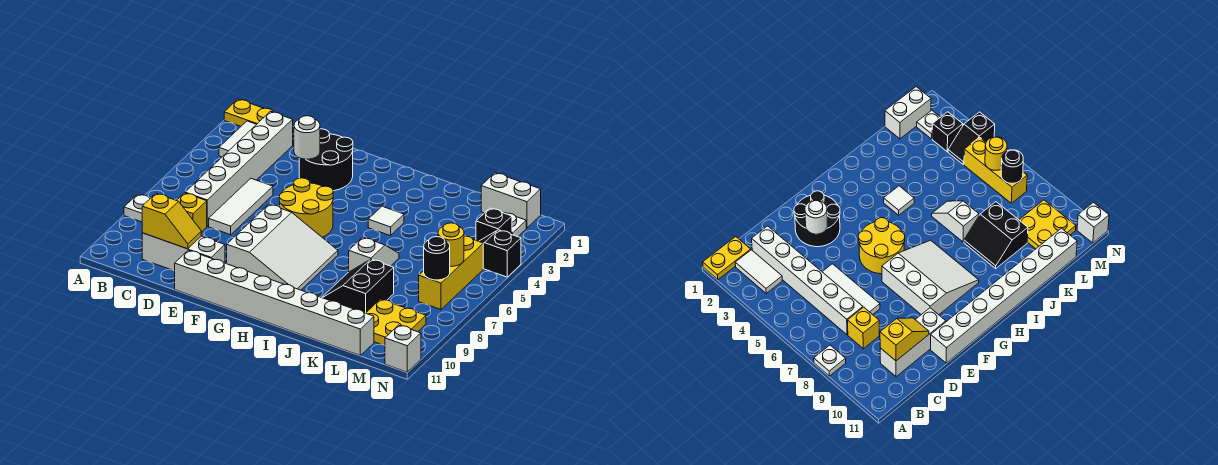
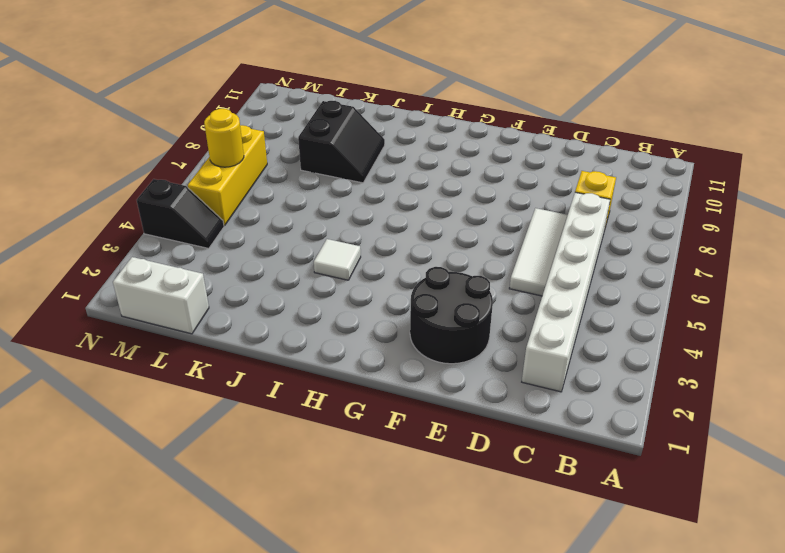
none -> yellow plate A1:B1 level 1
none -> white plate A8 level 1
none -> white tile B2:B3 level 1

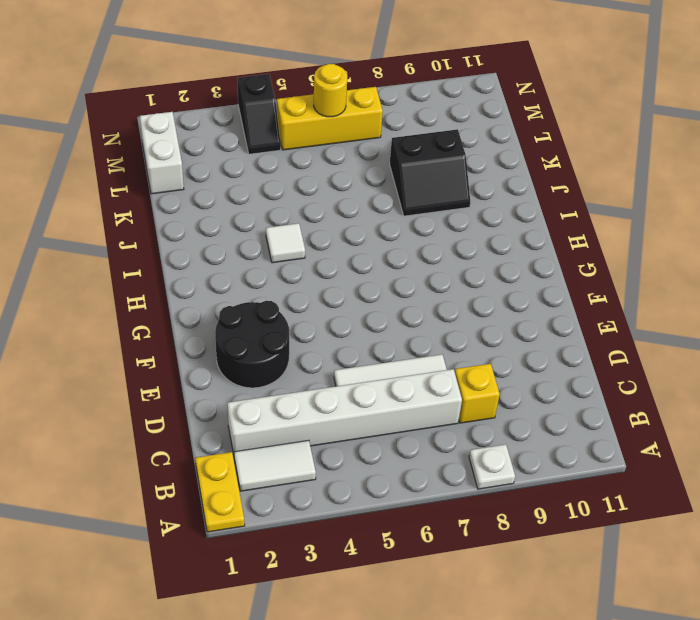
none -> white brick C10:E10 level 1
none -> white brick E11:L11 level 1
none -> yellow round brick F5:G6 level 1

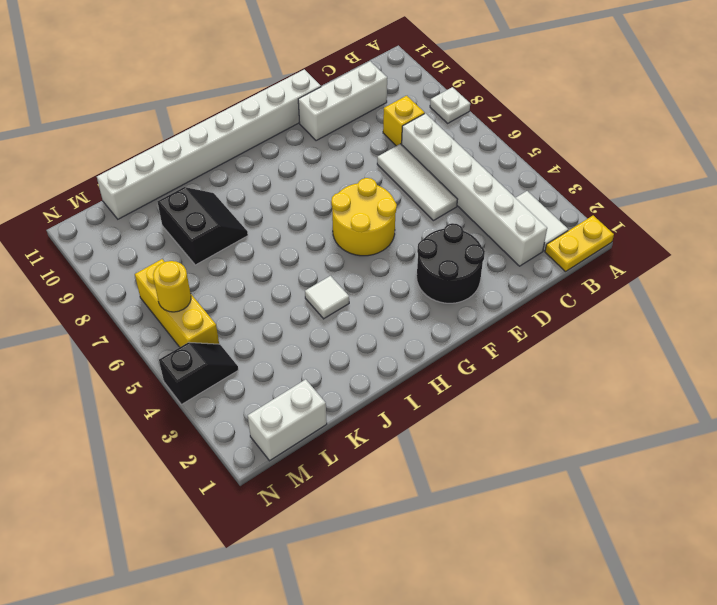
none -> white slope F7:H9 level 1 top F
none -> white slope J6:J7 level 1 top 7
none -> yellow plate L9:M10 level 1

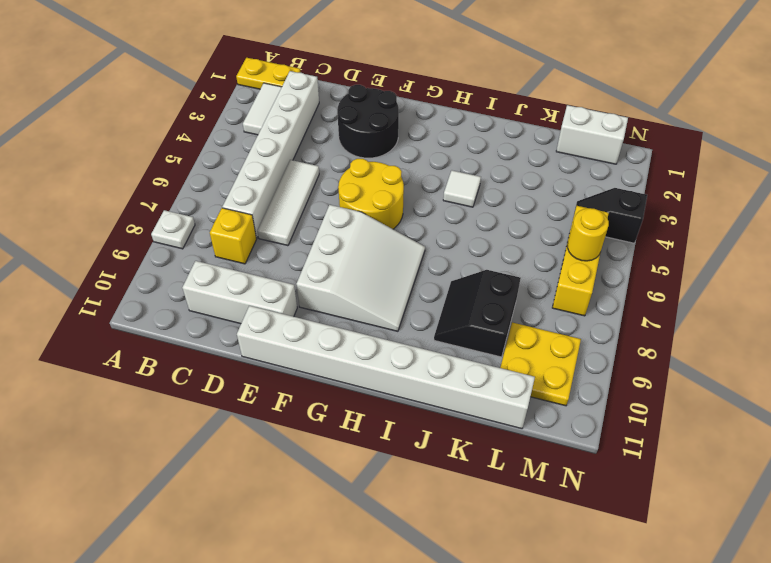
none -> white slope J6:J7 level 1 top 7
none -> white plate M2 level 1
none -> black brick M3 level 1

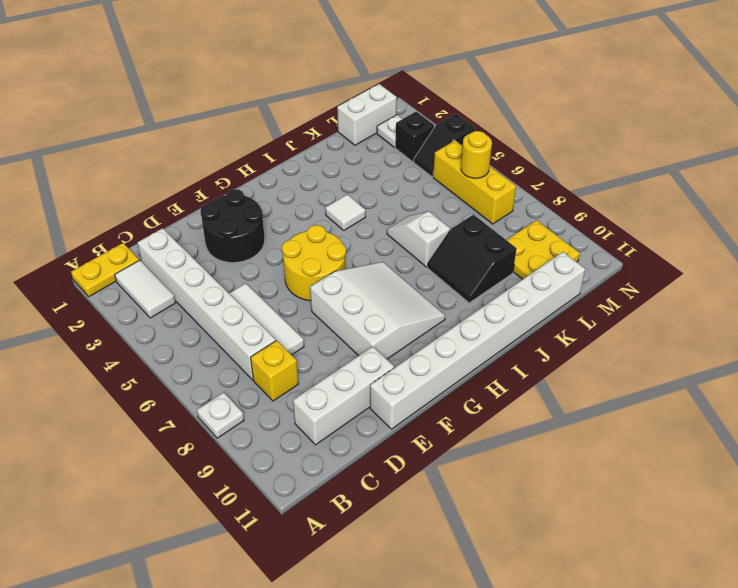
none -> white brick N11 level 1
none -> yellow slope C10:D10 level 2 top C
none -> white round brick E3 level 2

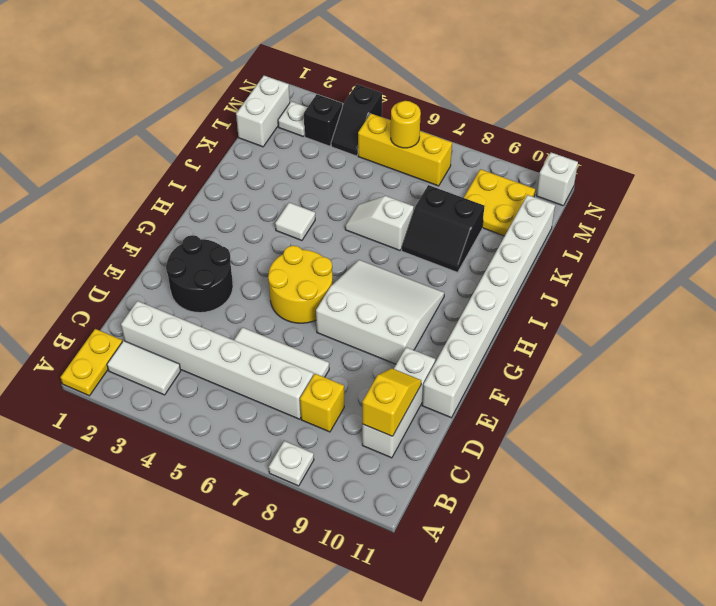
none -> white round brick E3 level 2
none -> black round brick M7 level 2

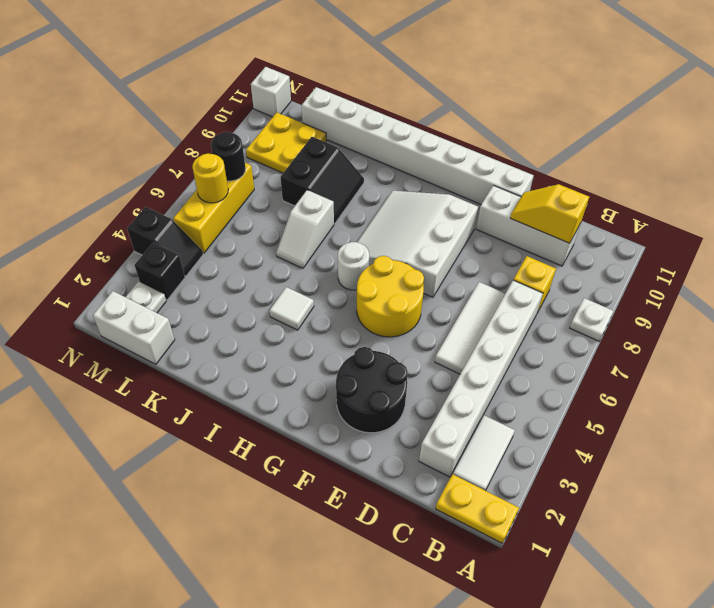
white round brick H6 level 1 -> white round brick E3 level 2

